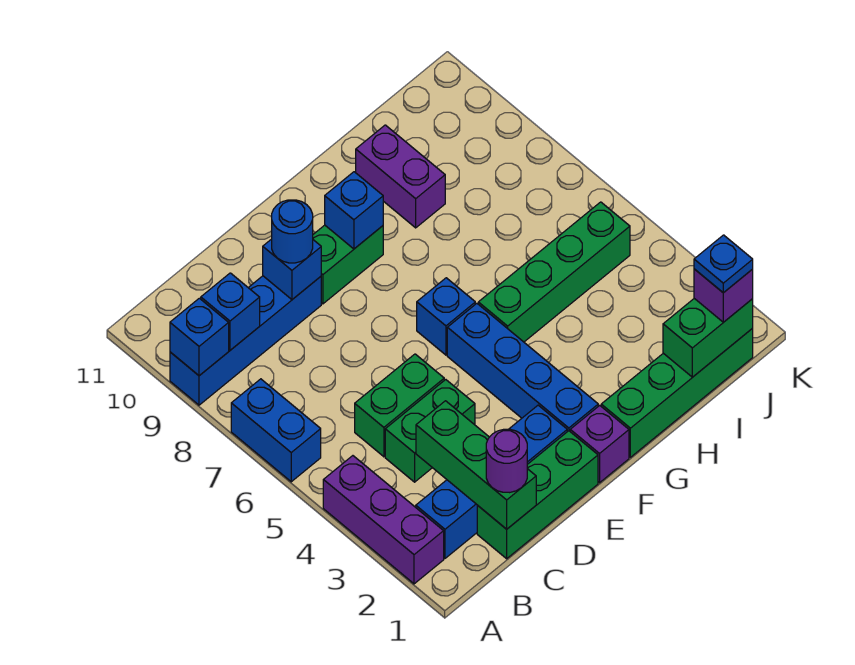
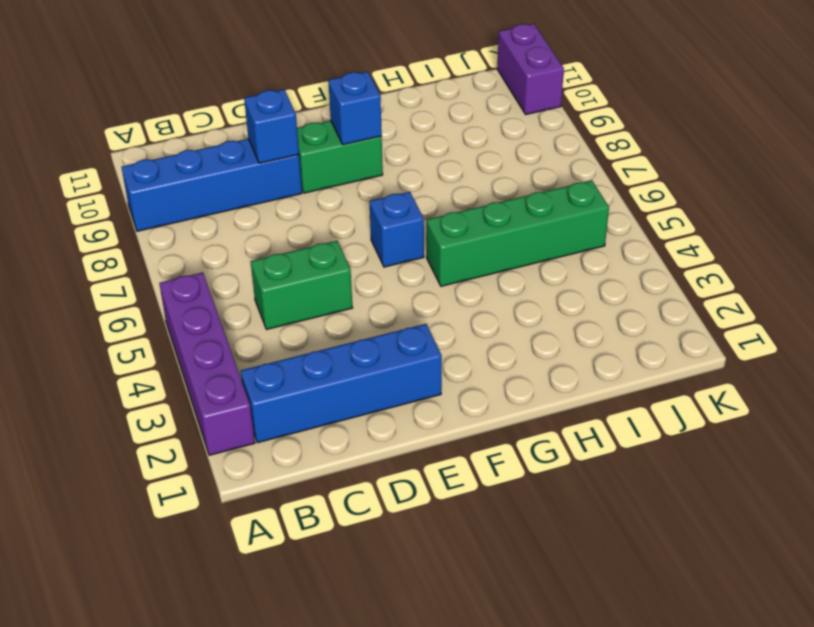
purple brick A2:A5 level 1 -> purple brick A2:A4 level 1
purple brick K10:K11 level 1 -> purple brick H9:H10 level 1
none -> blue brick A6:A7 level 1
none -> green brick C1:E1 level 1
none -> green brick C4:D4 level 1

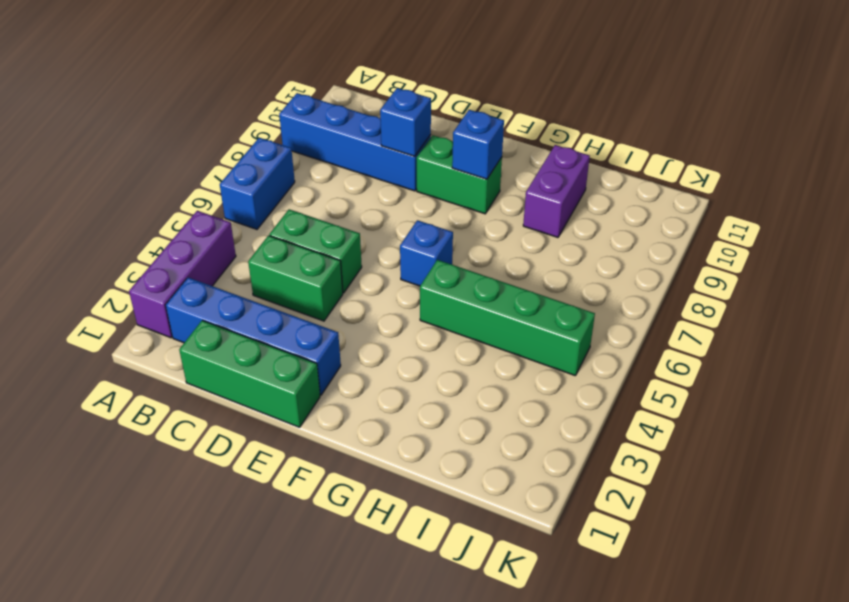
none -> purple brick F1 level 1
none -> blue brick F2:F5 level 1
none -> green brick G1:J1 level 1

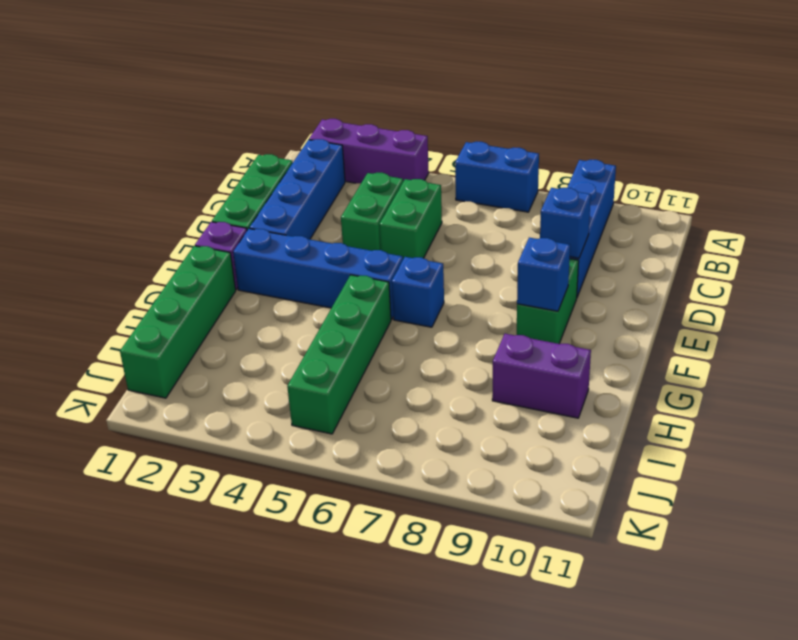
none -> blue brick A9 level 2
none -> blue brick B9 level 2
none -> green brick C1:C3 level 2

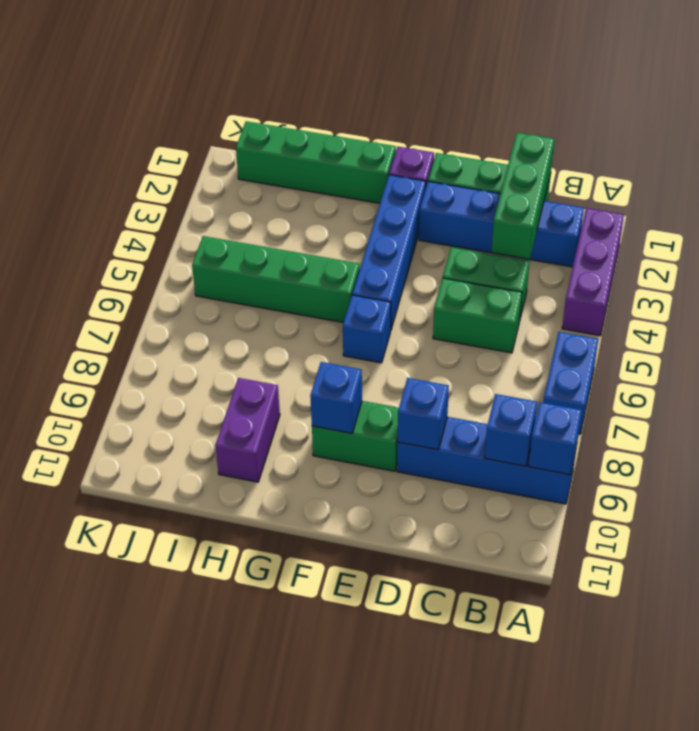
none -> green brick I1:J1 level 2
none -> purple round brick C1 level 3
none -> blue round brick D9 level 3

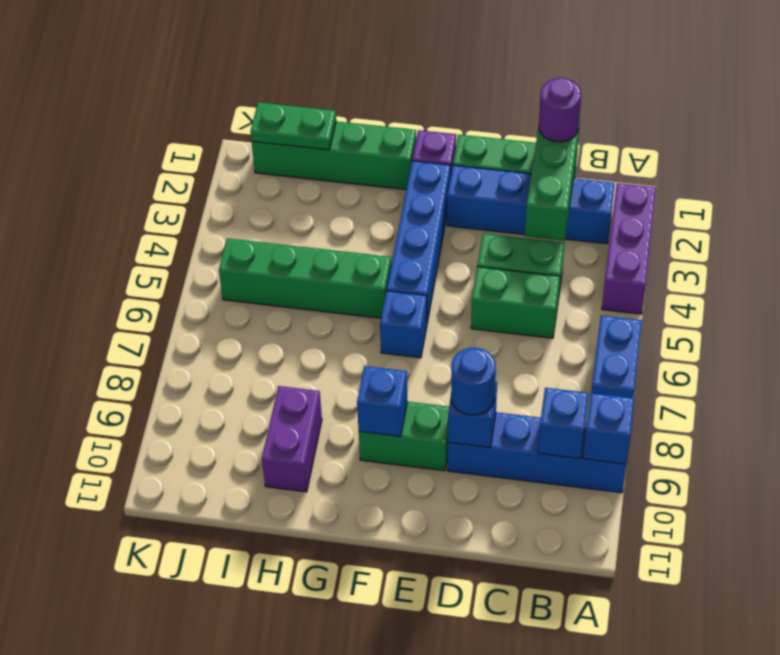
green plate I1:J1 level 2 -> green brick I1:J1 level 2
none -> purple brick J1 level 3
none -> blue plate J1 level 4

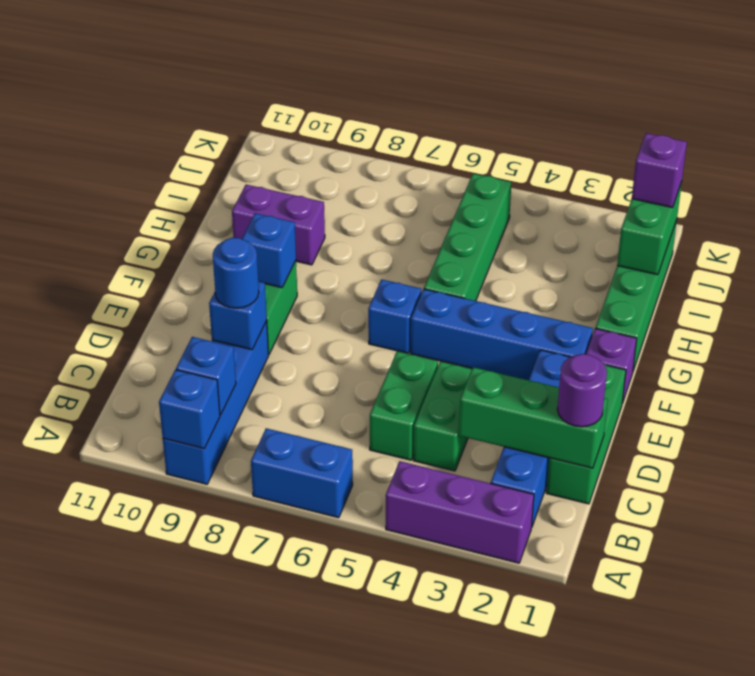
none -> blue plate J1 level 4

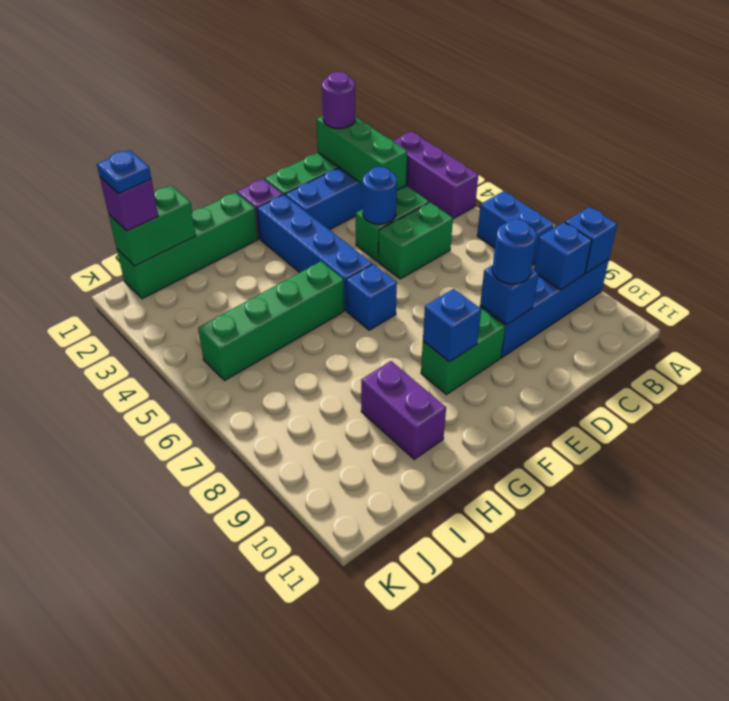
blue round brick D4 level 2 -> none

